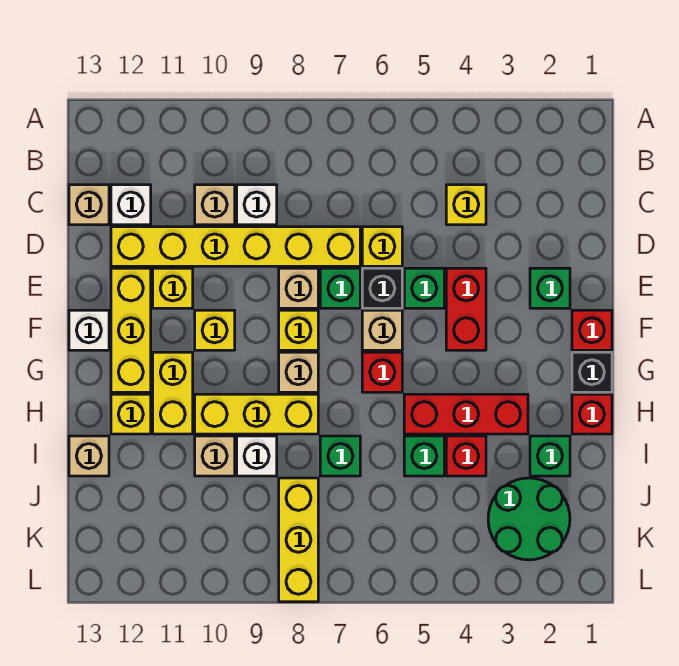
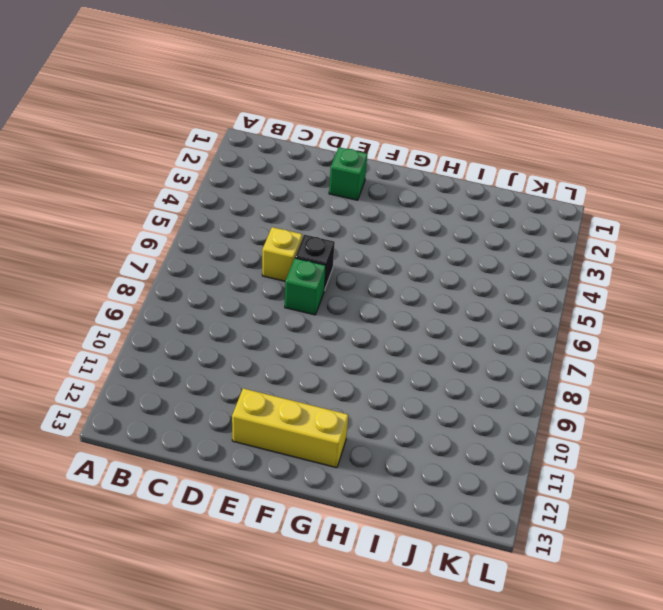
none -> yellow brick C4 level 1
none -> white brick C9 level 1
none -> tan brick C10 level 1
none -> white brick C12 level 1

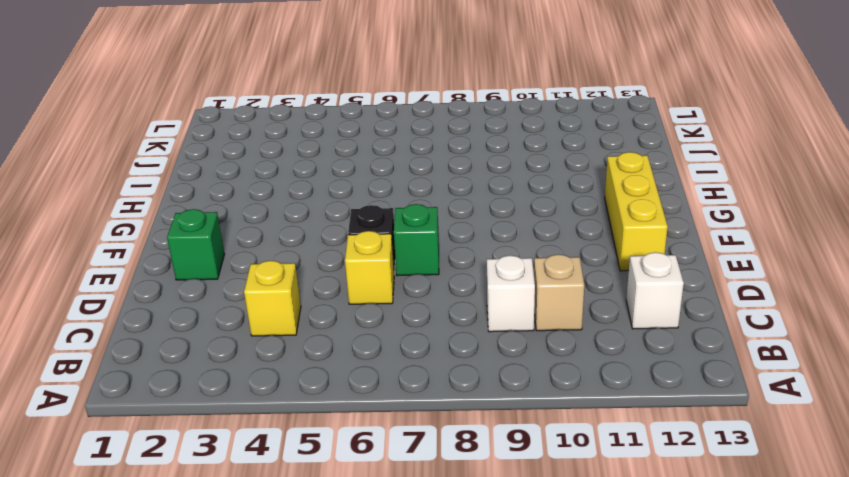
none -> tan brick C13 level 1
none -> yellow brick D7:D12 level 1
none -> red brick E4:F4 level 1
none -> green brick E5 level 1

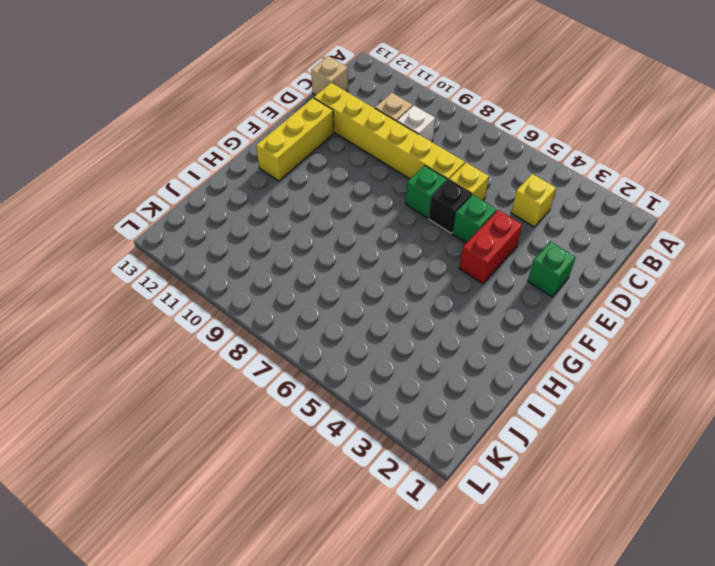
none -> white brick C12 level 1
none -> tan brick E8 level 1
none -> yellow brick E11 level 1
none -> red brick F1 level 1

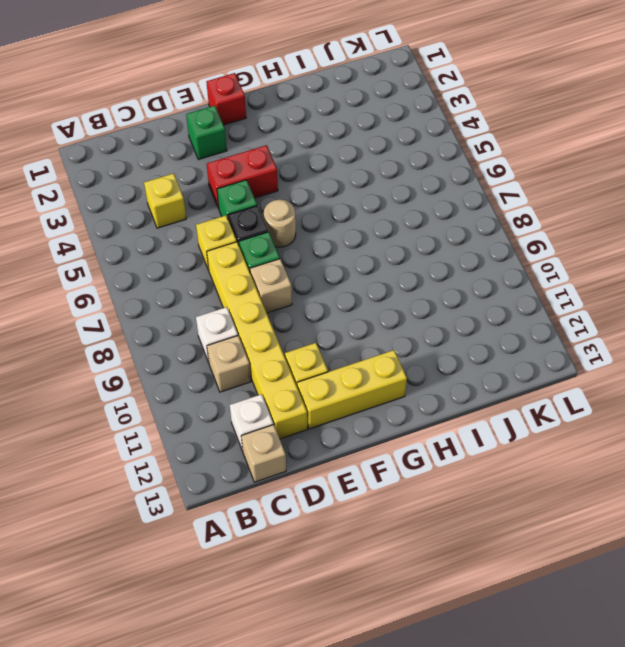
tan round brick F6 level 1 -> tan brick F6 level 1
none -> yellow brick F8 level 1
none -> yellow brick F10 level 1
none -> white brick F13 level 1
none -> black brick G1 level 1

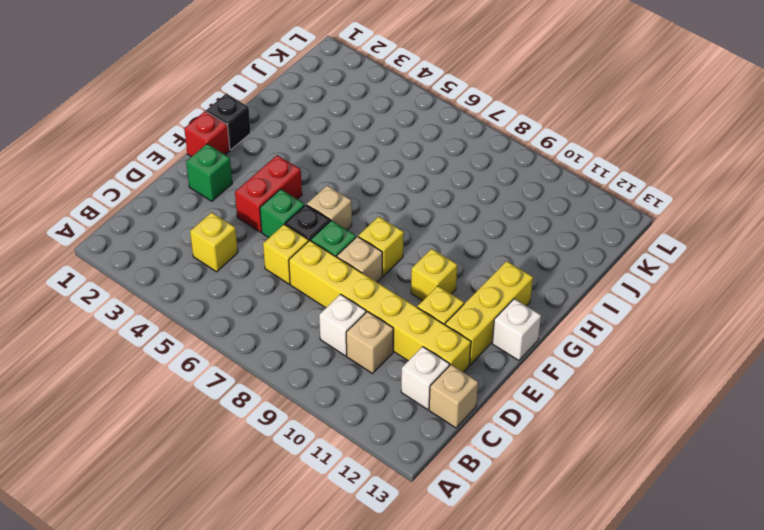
none -> red brick G6 level 1
none -> tan brick G8 level 1
none -> yellow brick G11:H11 level 1
none -> red brick H1 level 1

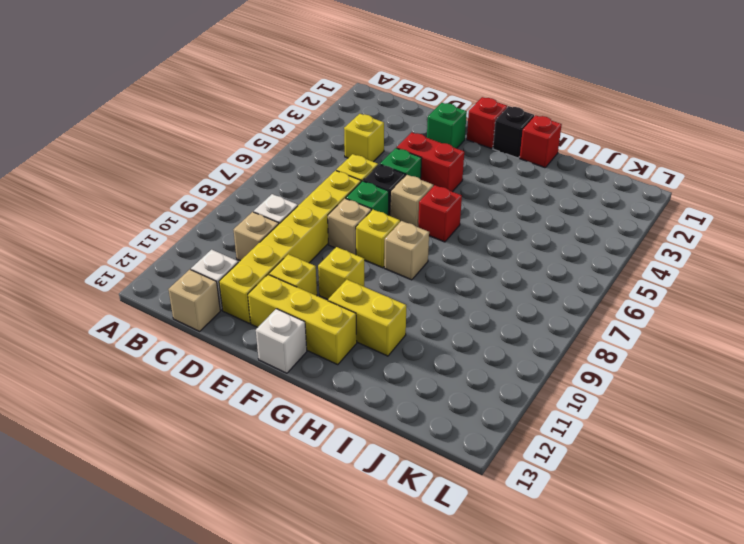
none -> red brick H3:H5 level 1
none -> yellow brick H8:H10 level 1
none -> yellow brick H12 level 1
none -> green brick I2 level 1

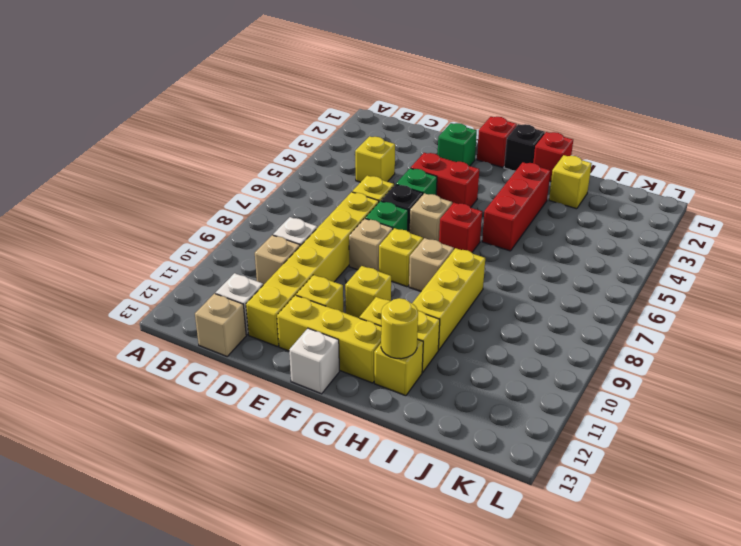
yellow round brick H12 level 2 -> none
yellow brick I2 level 1 -> green brick I2 level 1
none -> red brick I4 level 1
none -> green brick I5 level 1
none -> green brick I7 level 1
none -> white brick I9 level 1

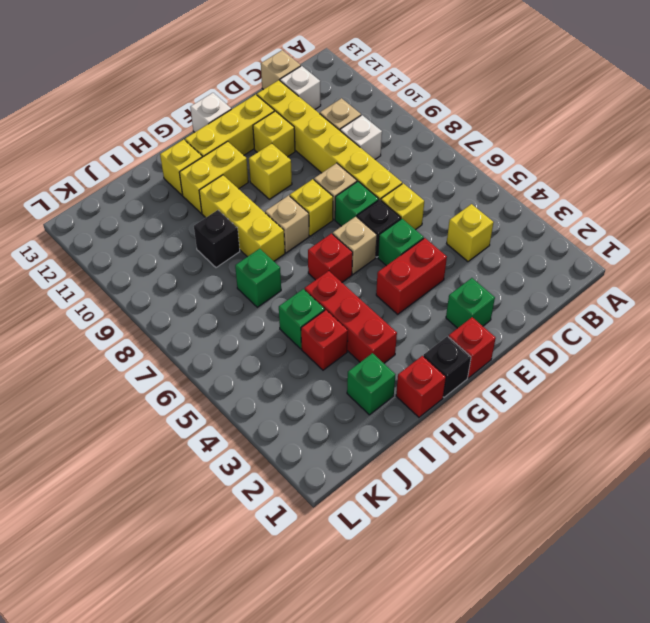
black brick I9 level 1 -> white brick I9 level 1
none -> tan brick I10 level 1
none -> tan brick I13 level 1
none -> green round brick J2:K3 level 1
none -> yellow brick J8:L8 level 1

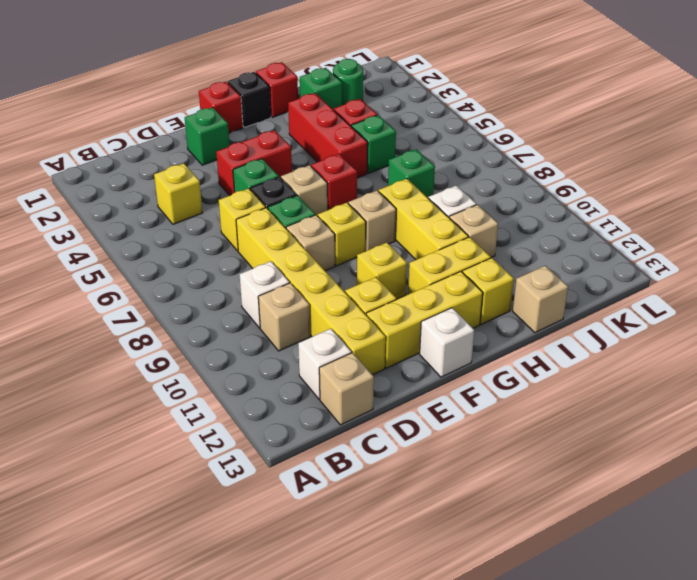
green round brick J2 level 1 -> green round brick J2:K3 level 1
none -> yellow brick J8:L8 level 1

